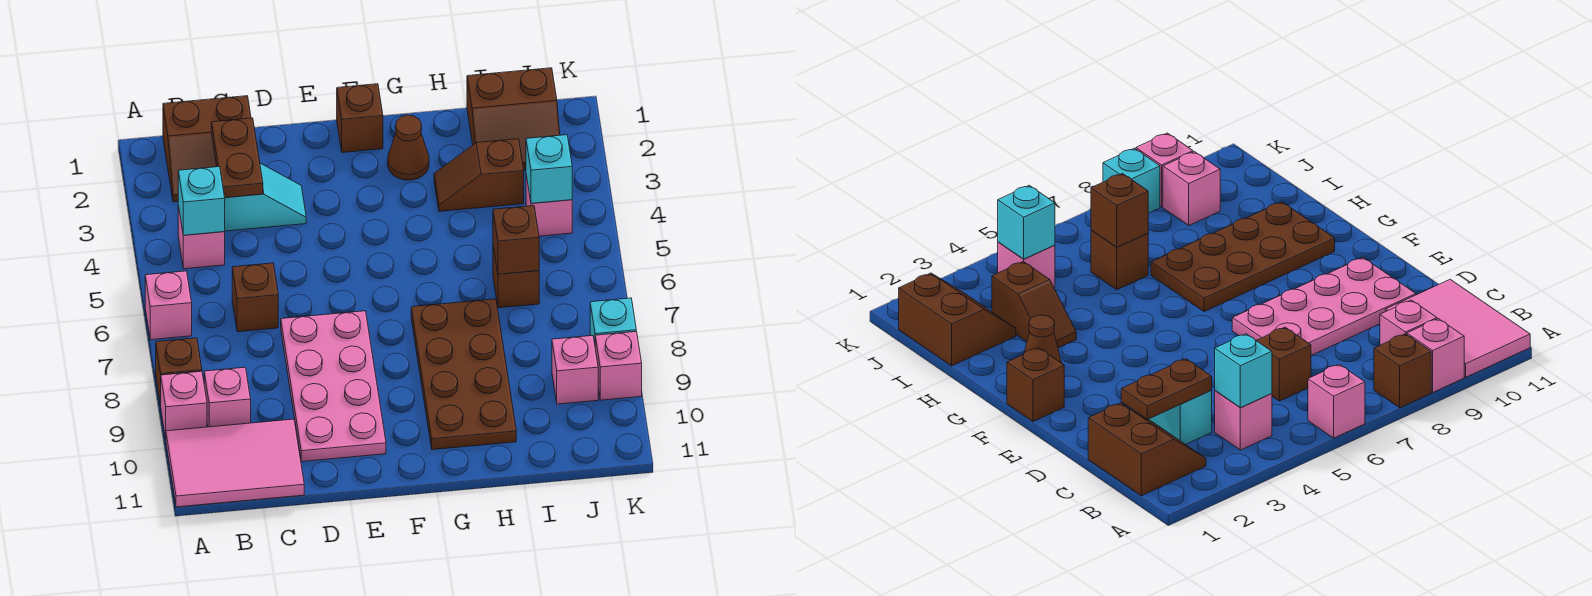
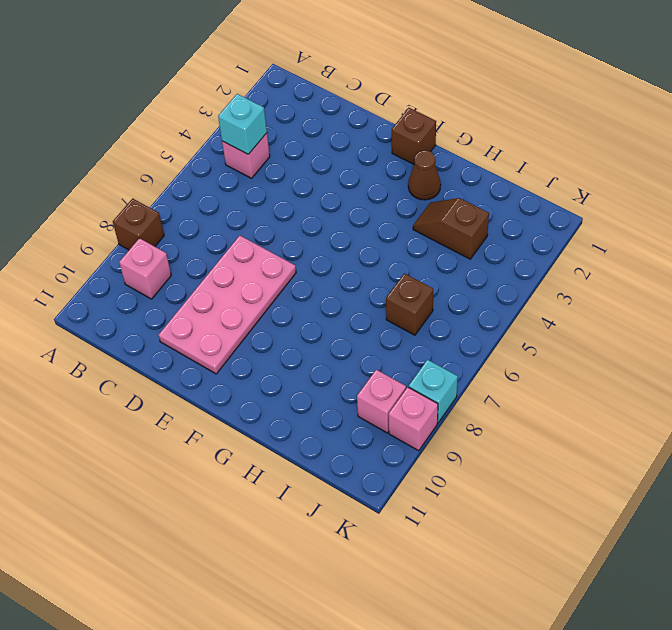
none -> pink brick A6 level 1
none -> pink brick A9 level 1
none -> pink tile A10:C11 level 1

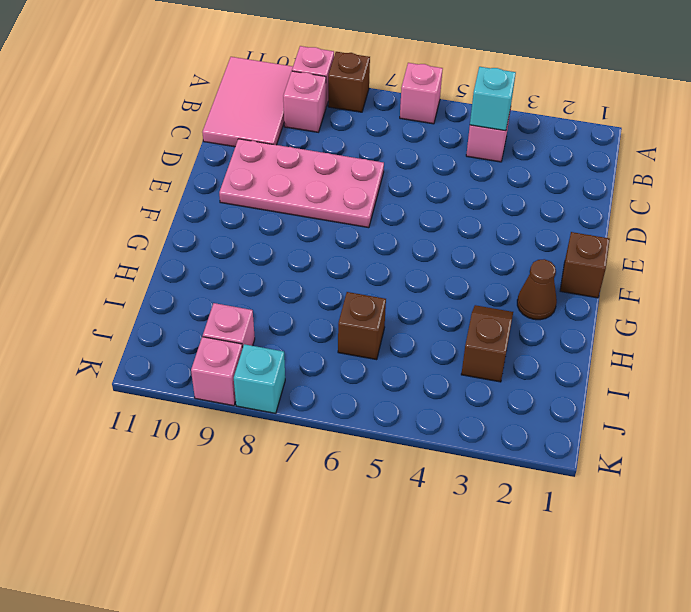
none -> brown slope B1:C2 level 1 top 1
none -> cyan slope C3:D3 level 1 top C
none -> brown brick C6 level 1

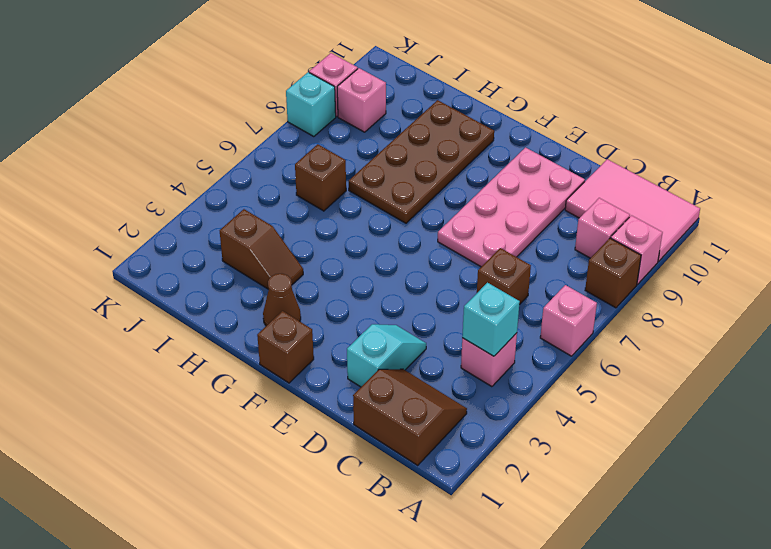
cyan slope D2:D3 level 1 top 2 -> cyan slope C3:D3 level 1 top C
none -> brown slope I1:J2 level 1 top 1
none -> pink brick J4 level 1
none -> brown plate C2:C3 level 2

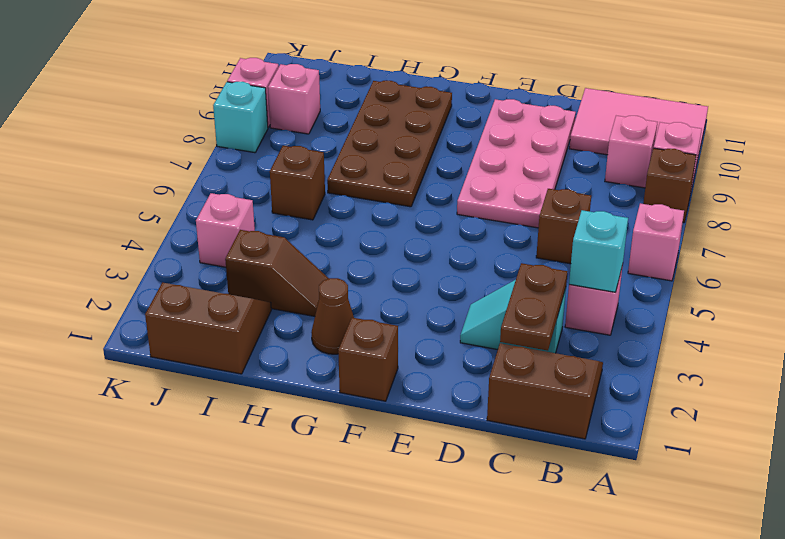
none -> brown brick I6 level 2
none -> cyan brick J4 level 2

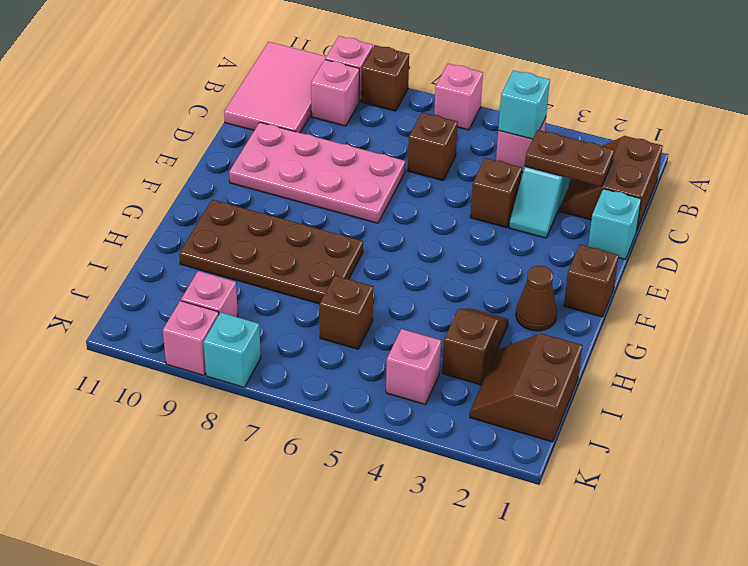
cyan brick D1 level 1 -> cyan brick J4 level 2
brown brick D4 level 1 -> brown brick I6 level 2

